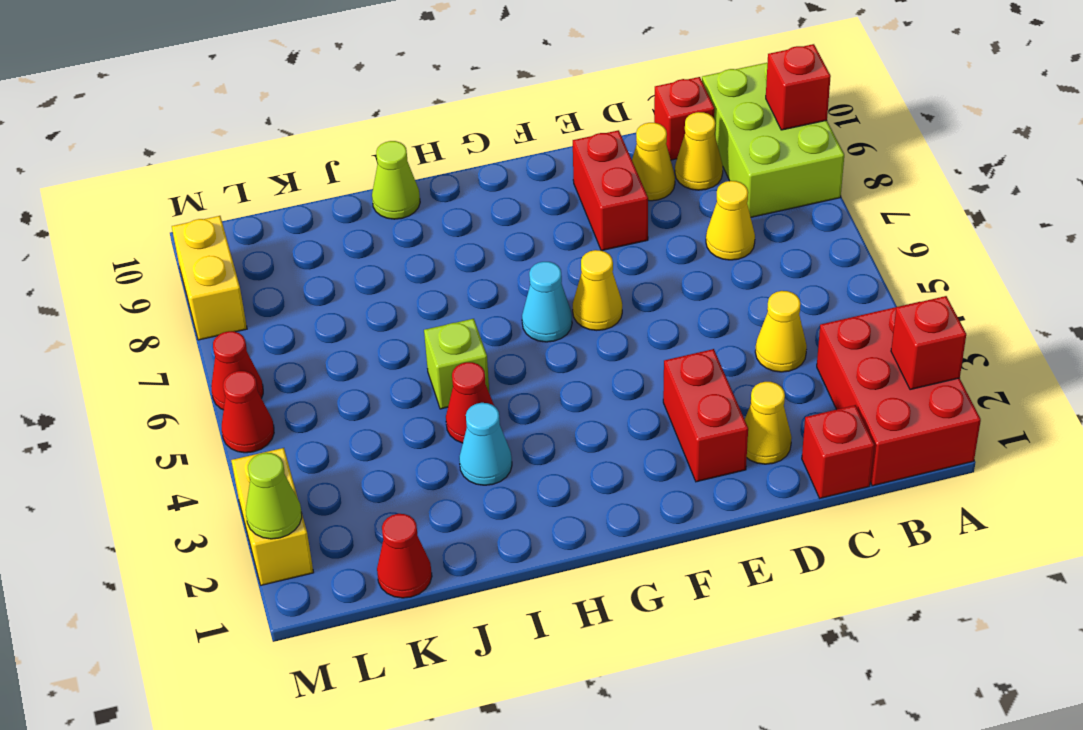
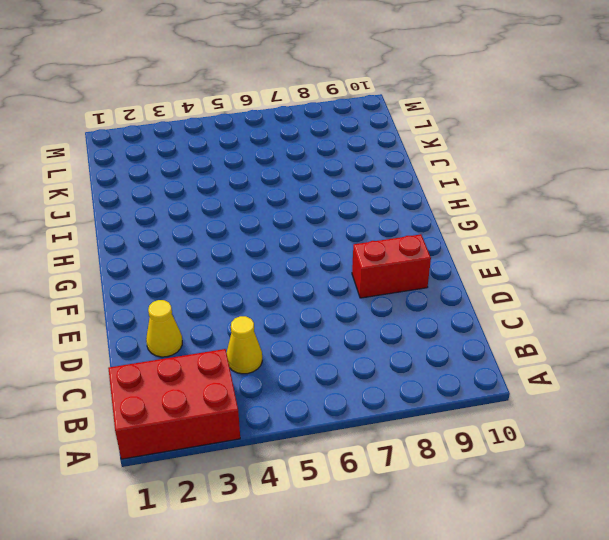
none -> lime brick A8:B10 level 1
none -> red brick C1 level 1
none -> yellow cone C7 level 1

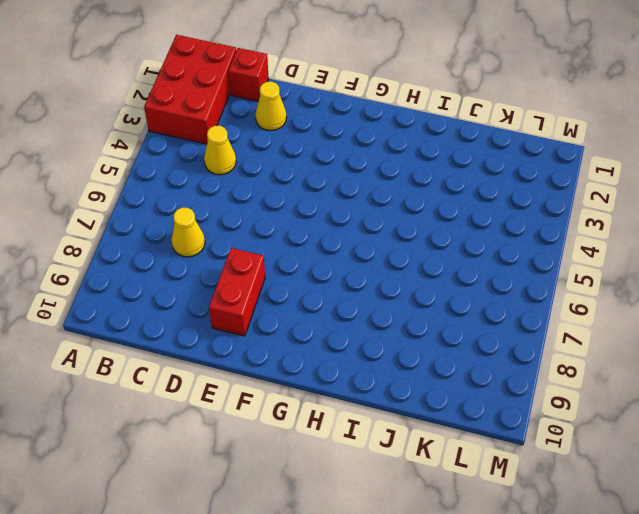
none -> lime brick A8:B10 level 1
none -> yellow cone C9 level 1
none -> red brick C10 level 1

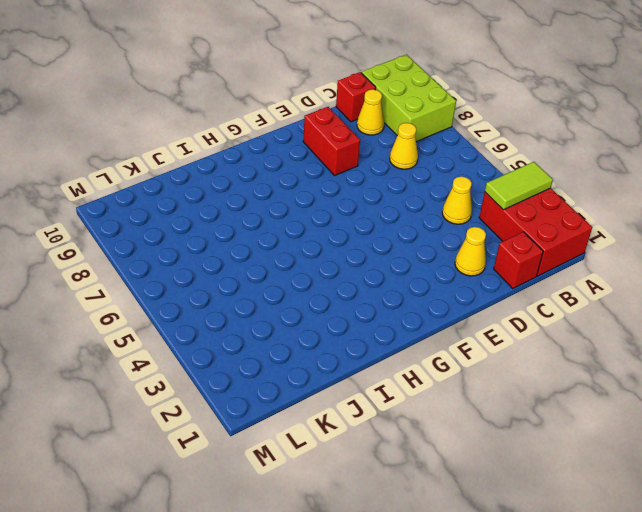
lime tile A3:B3 level 2 -> none
none -> yellow cone D9 level 1
none -> red brick E2:E3 level 1
none -> yellow cone F6 level 1

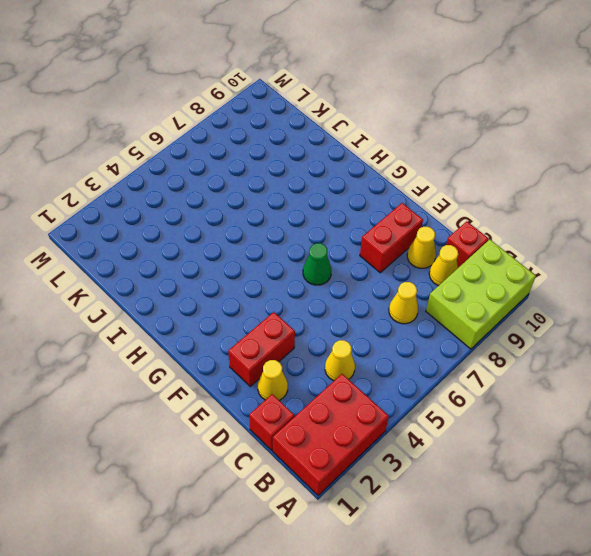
green cone F6 level 1 -> yellow cone F6 level 1
none -> cyan cone G6 level 1
none -> cyan cone I3 level 1
none -> red cone I4 level 1

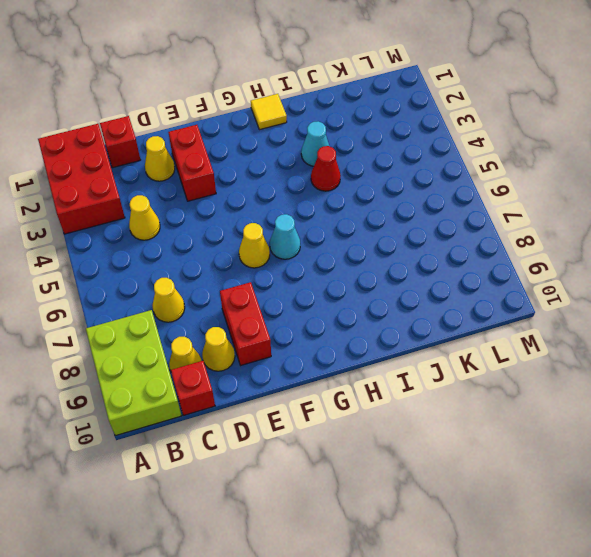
yellow tile H1 level 1 -> none
none -> lime brick I5 level 1
none -> lime cone I10 level 1
none -> red cone K1 level 1

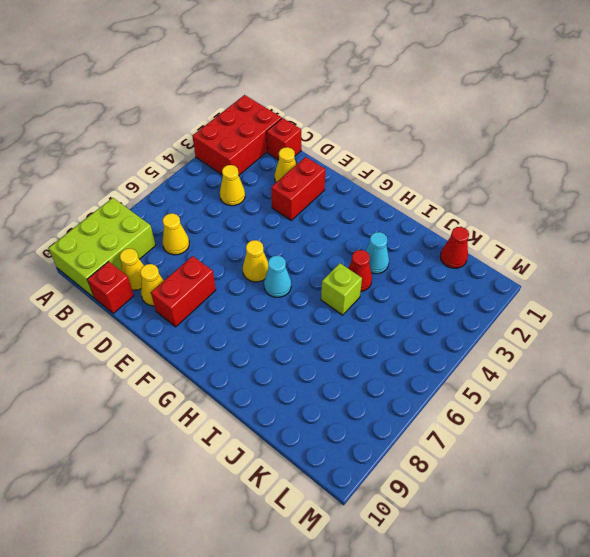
none -> lime cone I10 level 1
none -> yellow brick M2:M3 level 1
none -> red cone M5 level 1

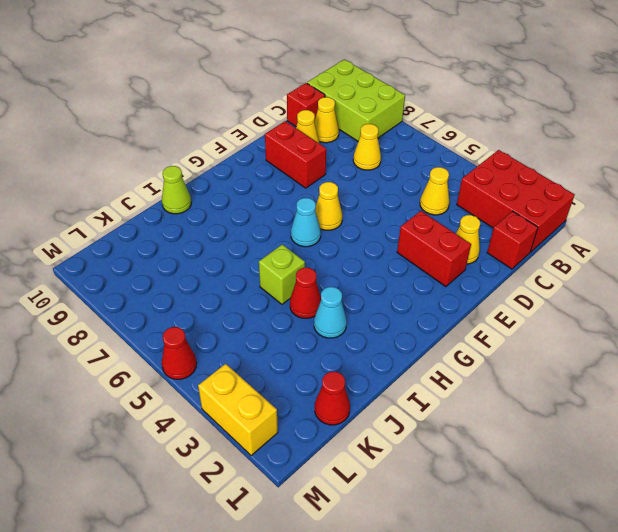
none -> red cone M6 level 1
none -> yellow brick M8:M9 level 1
none -> red brick A2 level 2

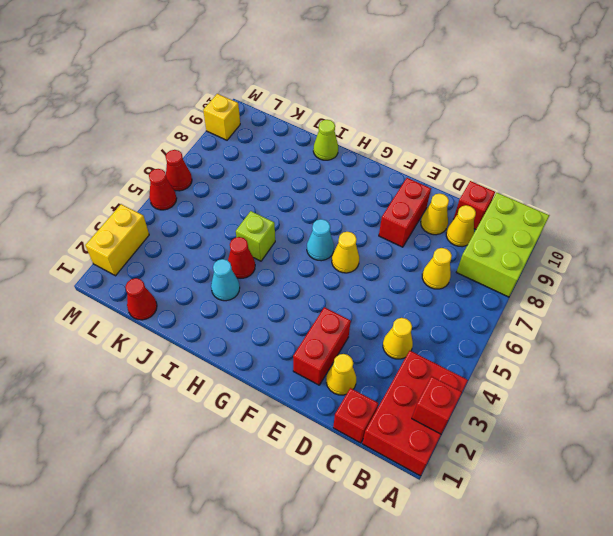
yellow brick M9 level 1 -> yellow brick M8:M9 level 1
none -> red brick A9 level 2
none -> lime cone M2 level 2

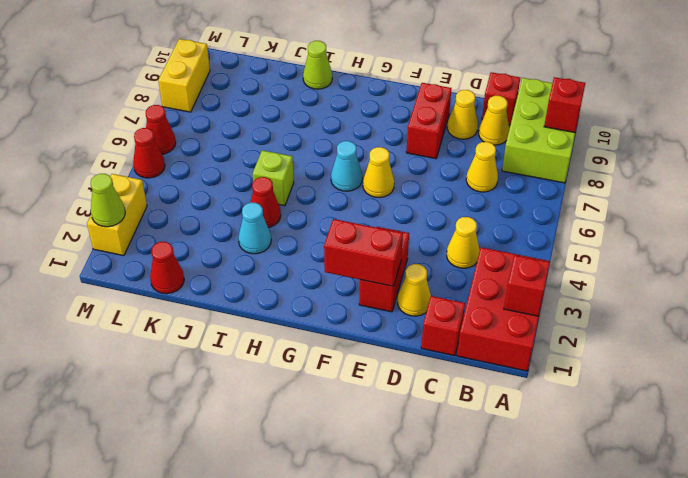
red brick E2:F2 level 2 -> none

